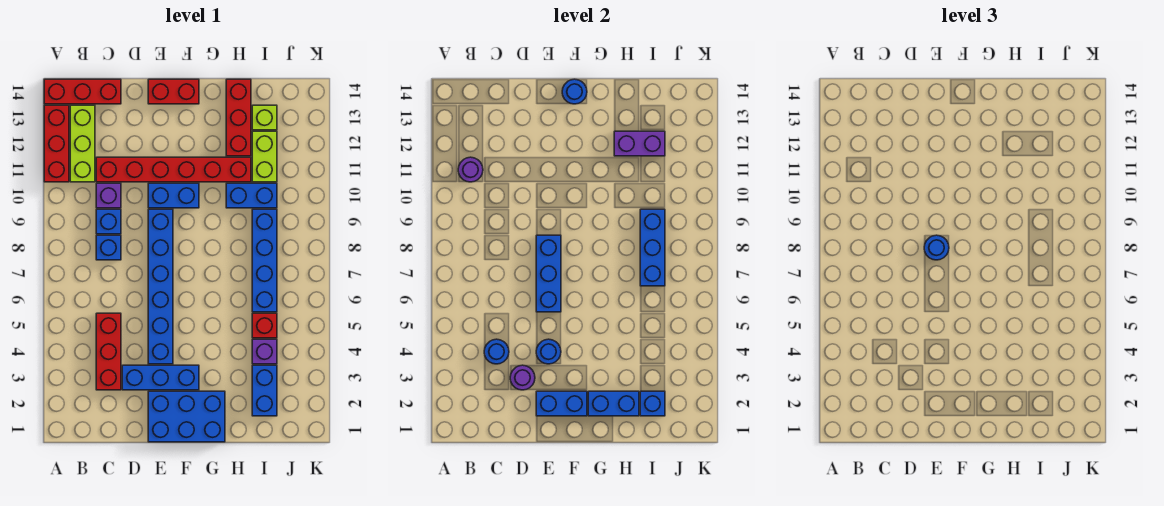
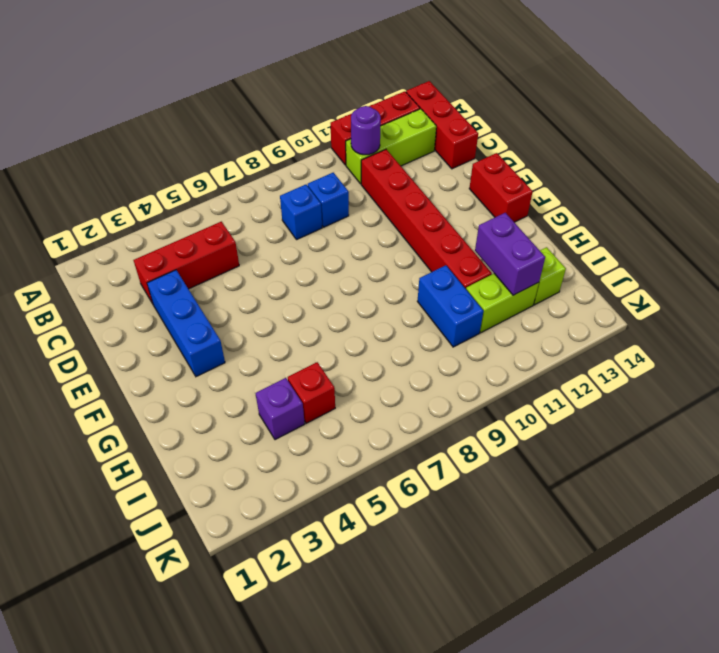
none -> purple brick C10 level 1
none -> blue brick E1:G2 level 1
none -> blue brick E4:E9 level 1
none -> blue brick E10:F10 level 1

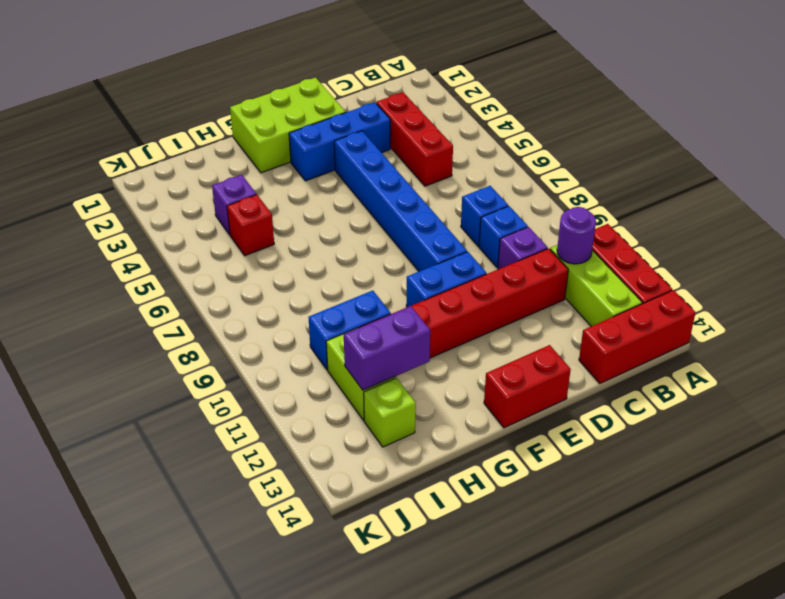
lime brick E1:G2 level 1 -> blue brick E1:G2 level 1
none -> red brick H12:H14 level 1
none -> blue brick I2:I3 level 1
none -> blue brick I6:I9 level 1
none -> blue round brick C4 level 2

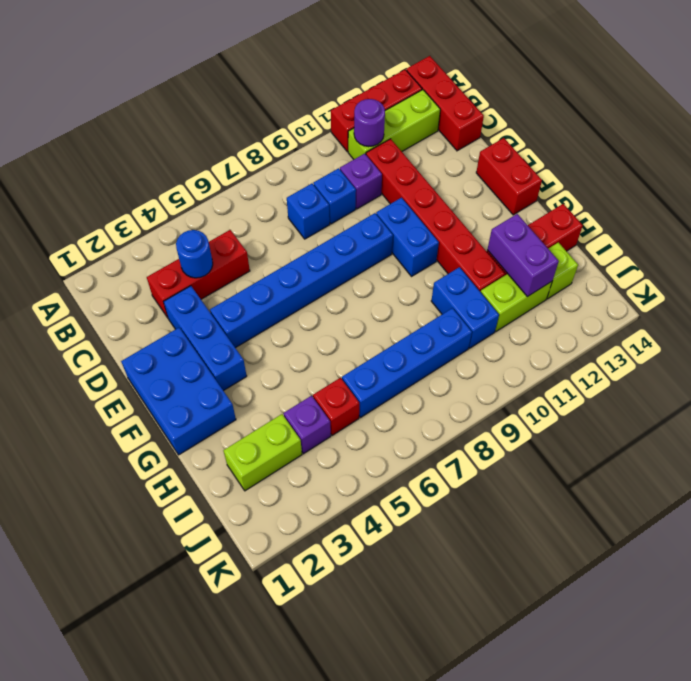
lime brick I2:I3 level 1 -> blue brick I2:I3 level 1
none -> purple round brick D3 level 2
none -> blue brick E2:F2 level 2
none -> blue round brick E4 level 2
none -> blue brick E6:E8 level 2

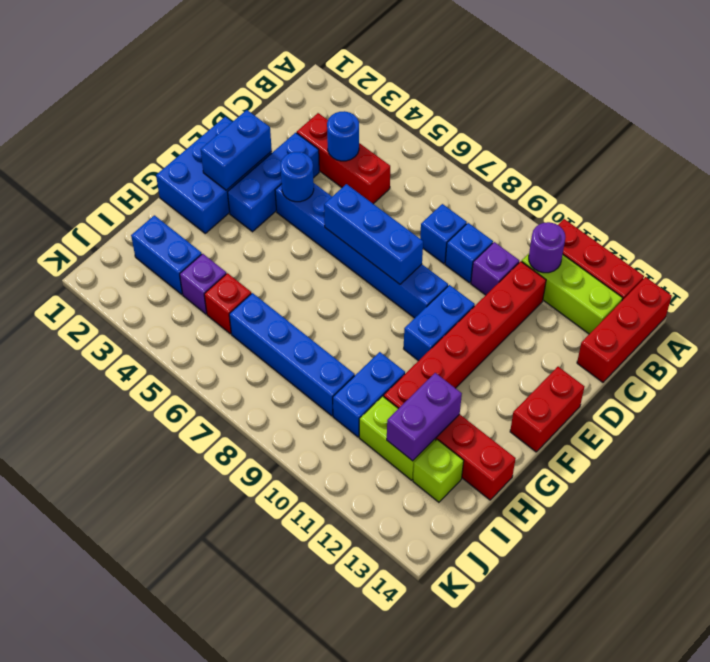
none -> purple round brick D3 level 2
none -> blue round brick F14 level 2
none -> blue brick G2:H2 level 2
none -> blue brick I2 level 2

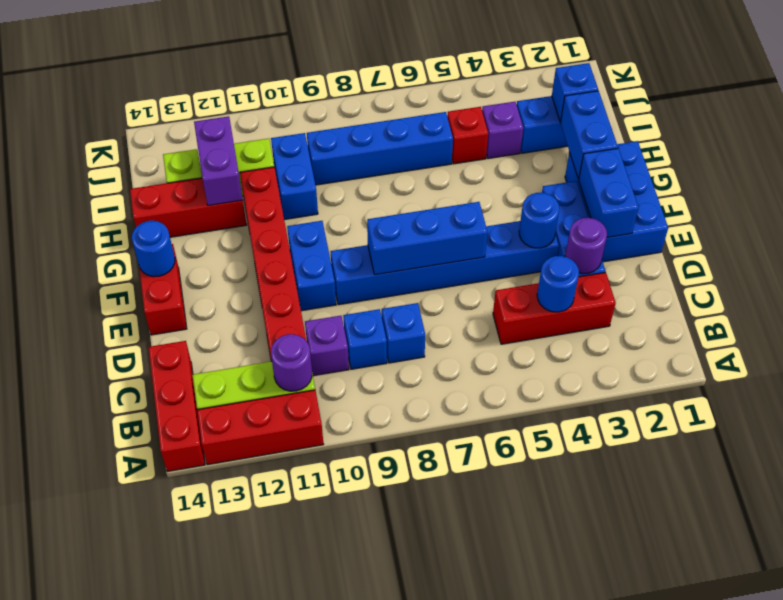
none -> blue brick I7:I9 level 2
none -> blue round brick E8 level 3

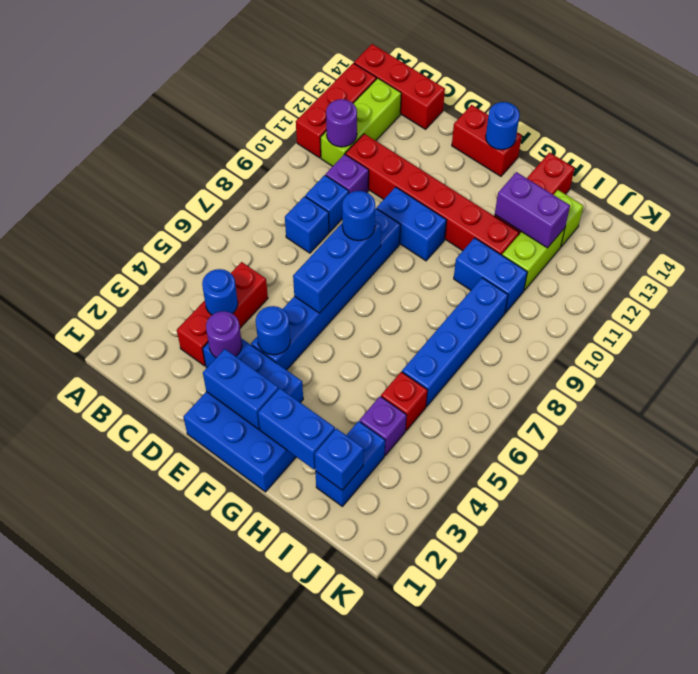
none -> blue brick I7:I9 level 2

